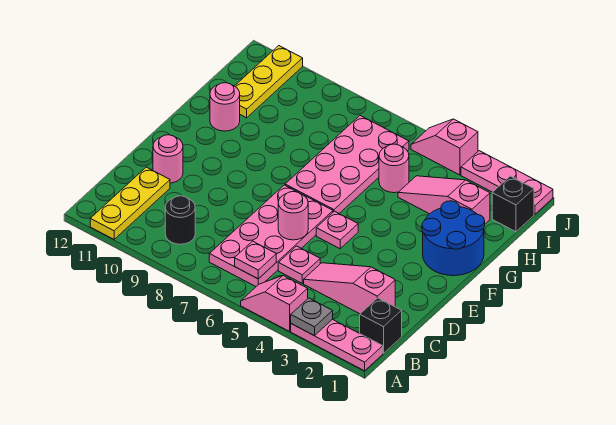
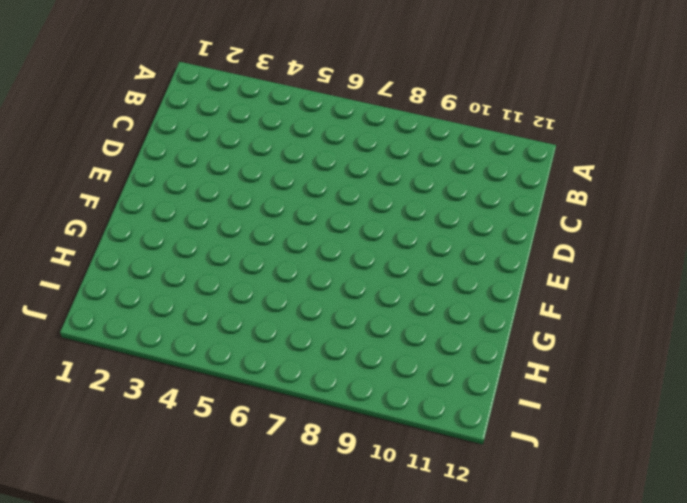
none -> pink plate A1:A3 level 1
none -> pink slope A4:A5 level 1 top 4
none -> yellow plate A11:C11 level 1

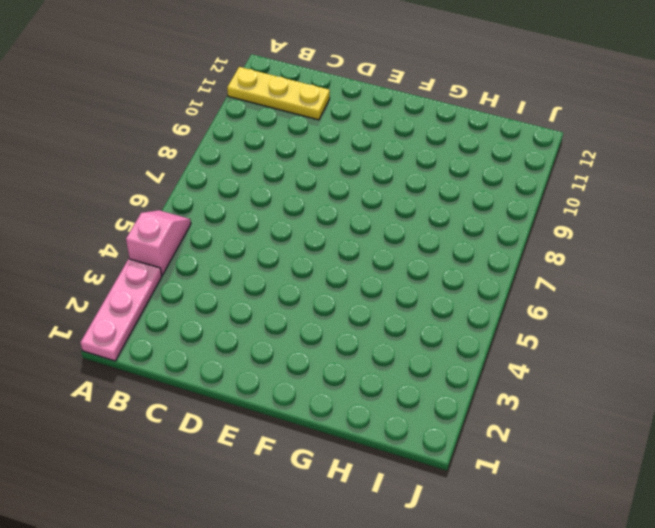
none -> black brick B1 level 1
none -> pink plate B6:E7 level 1
none -> black round brick B9 level 1

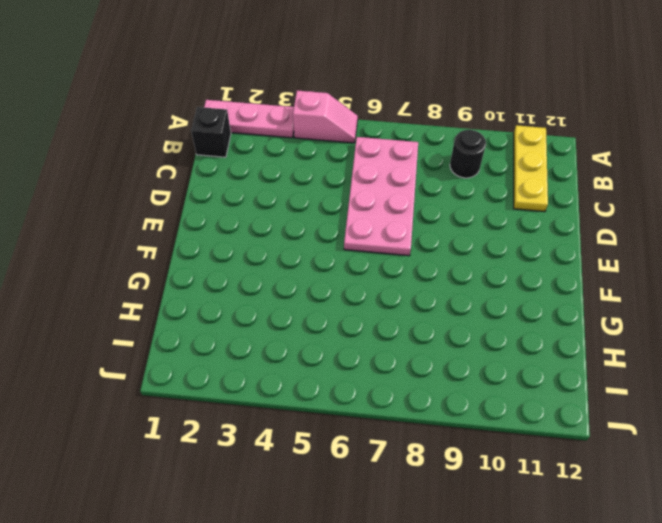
none -> pink slope C2:C4 level 1 top 2
none -> pink plate C5 level 1
none -> pink round brick D11 level 1

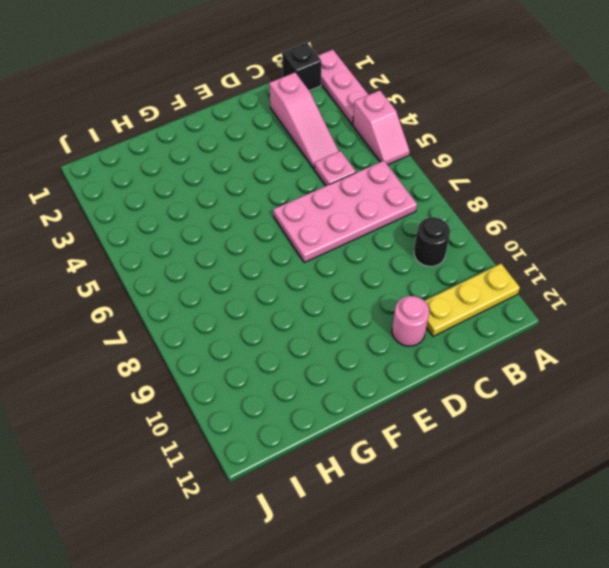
none -> pink plate E5 level 1
none -> blue round brick F1:G2 level 1
none -> pink plate F6:I7 level 1

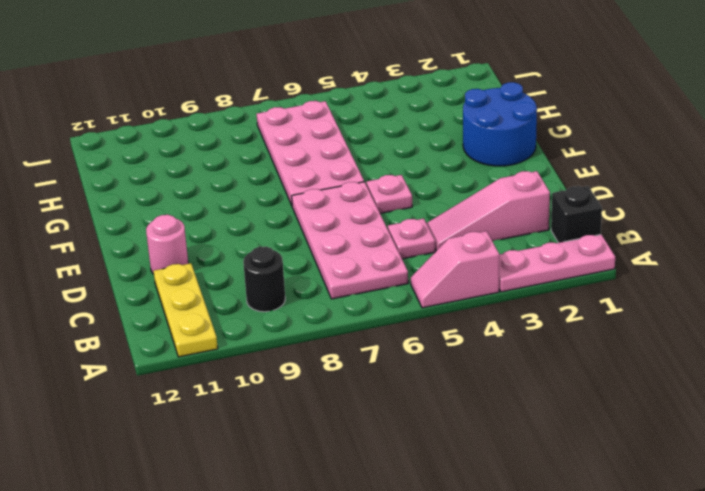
none -> pink round brick G11 level 1
none -> pink slope H2:H4 level 1 top 2
none -> pink round brick H5 level 1

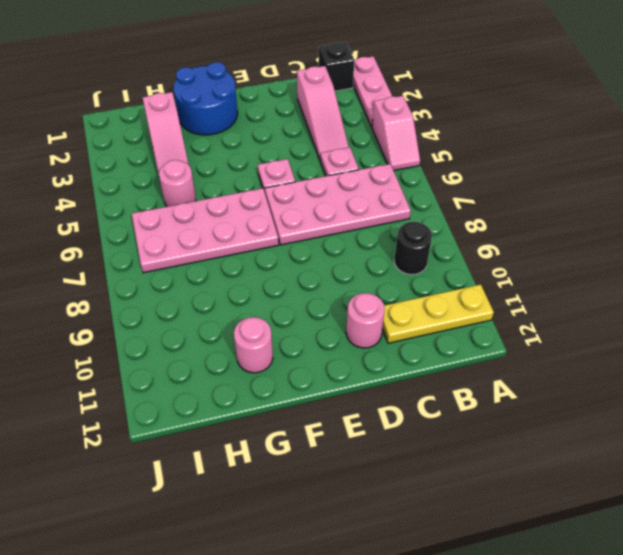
none -> yellow plate H11:J11 level 1
none -> black brick I1 level 1
none -> pink plate J1:J3 level 1

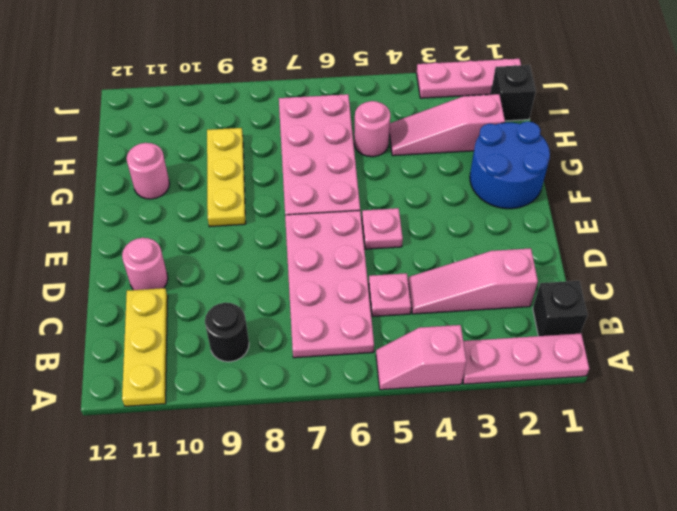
yellow plate F9:H9 level 1 -> yellow plate H11:J11 level 1
none -> pink slope J4:J5 level 1 top 4
none -> grey plate A3 level 2
none -> pink plate B6 level 2

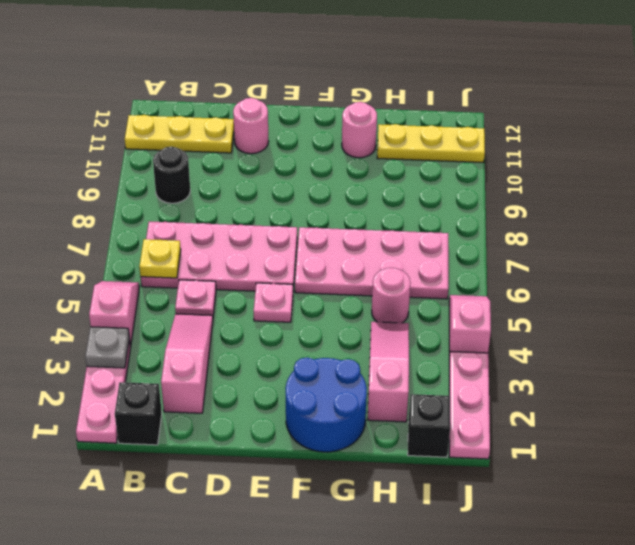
yellow plate B6 level 2 -> pink plate B6 level 2
none -> pink round brick D6 level 2

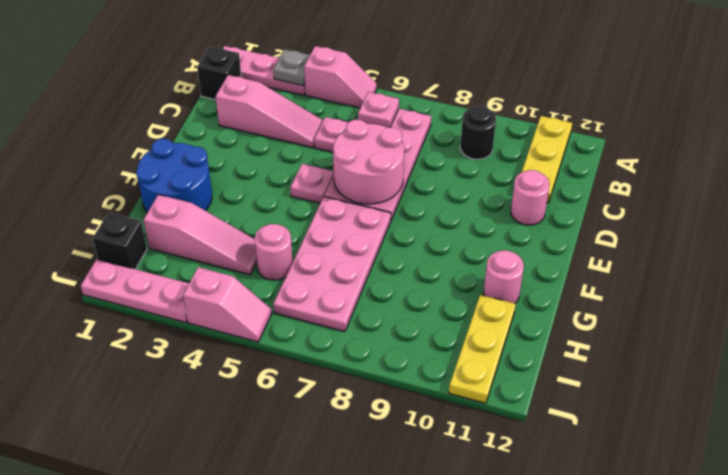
pink round brick D6:E7 level 2 -> pink round brick D6 level 2

